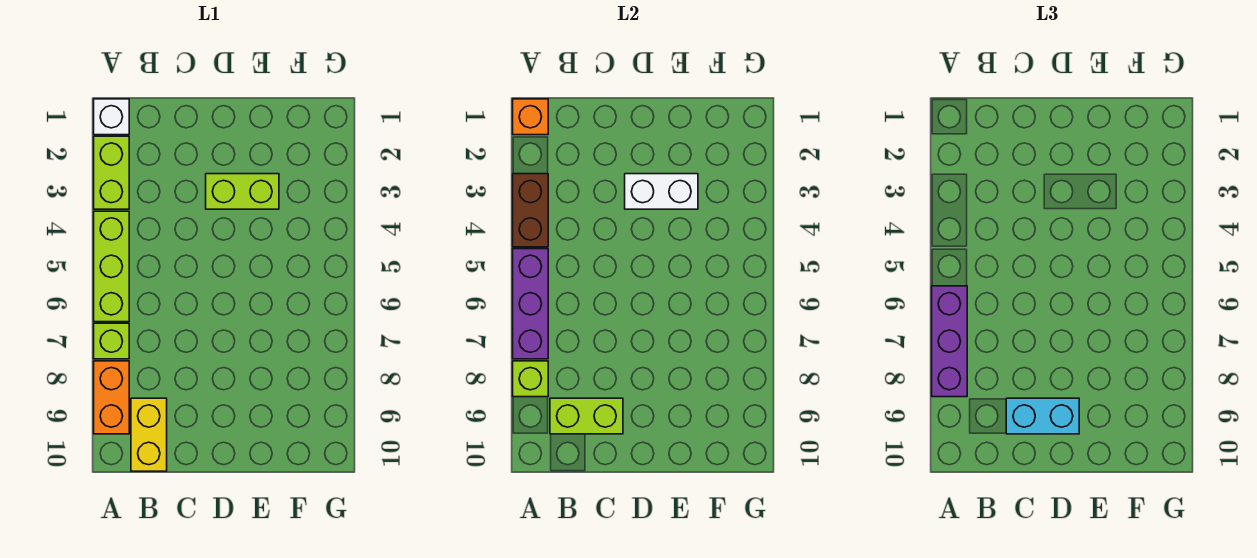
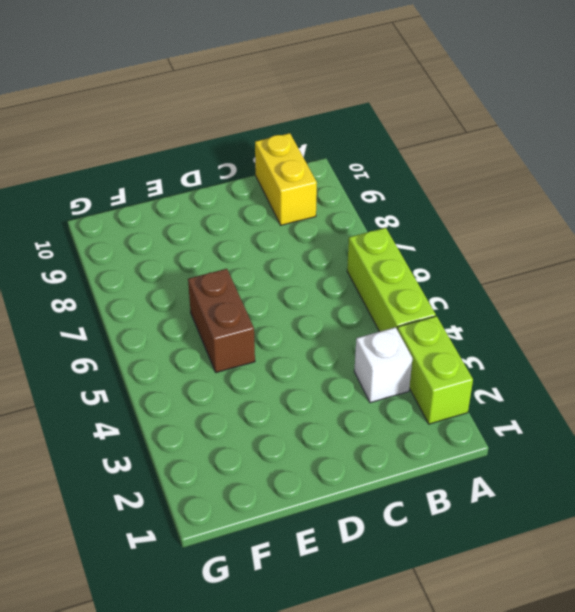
white brick B3 level 1 -> white brick A1 level 1
brown brick E5:E6 level 1 -> brown brick A3:A4 level 2
none -> lime brick A7 level 1
none -> orange brick A8:A9 level 1
none -> lime brick D3:E3 level 1

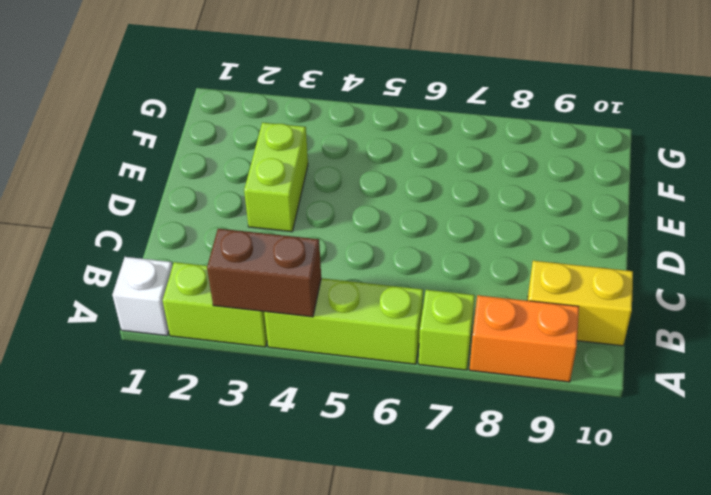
none -> orange brick A1 level 2
none -> purple brick A5:A7 level 2
none -> lime brick A8 level 2

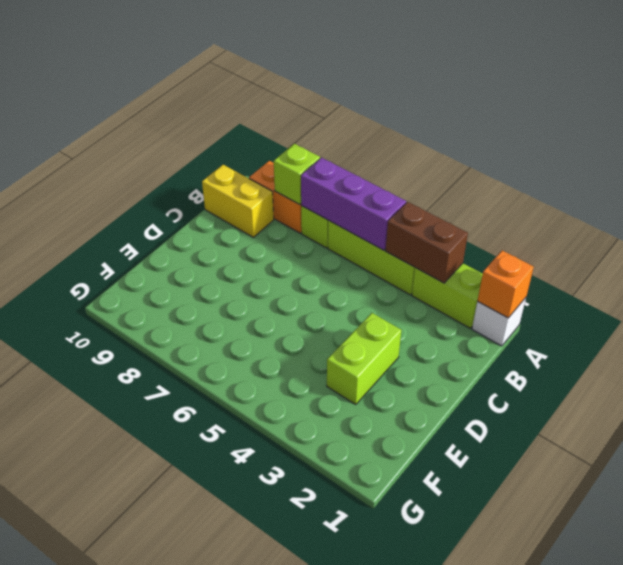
none -> lime brick B9:C9 level 2
none -> white brick D3:E3 level 2
none -> purple brick A6:A8 level 3

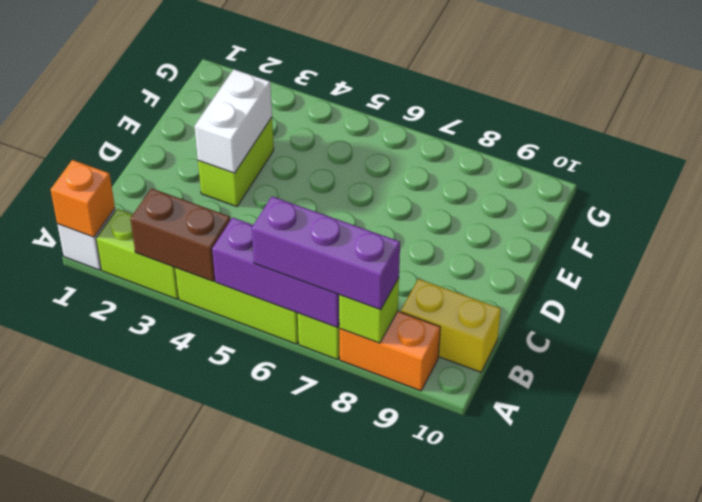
none -> lime brick B9:C9 level 2
none -> cyan brick C9:D9 level 3

